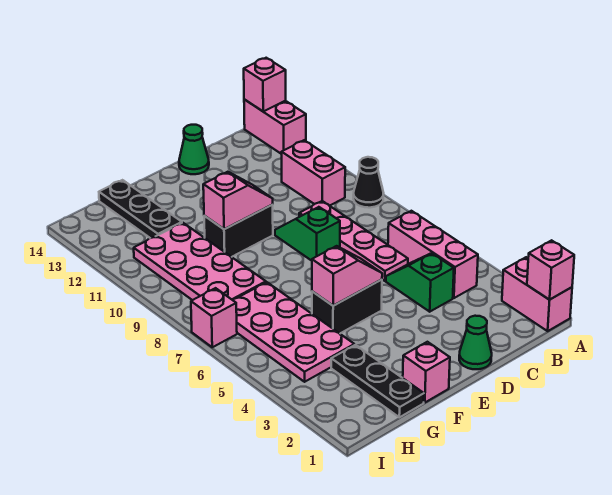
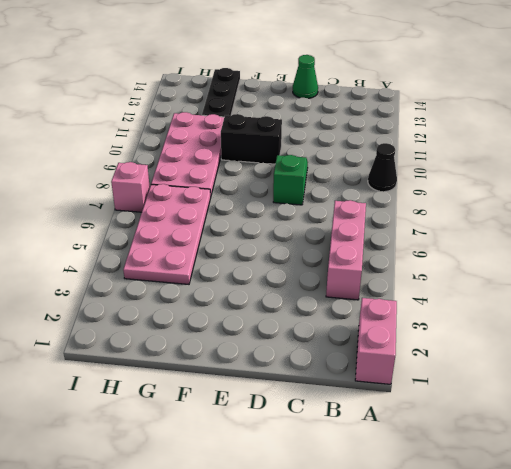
none -> pink brick A13:A14 level 1
none -> pink brick B10:B11 level 1
none -> green slope C4:C5 level 1 top 4

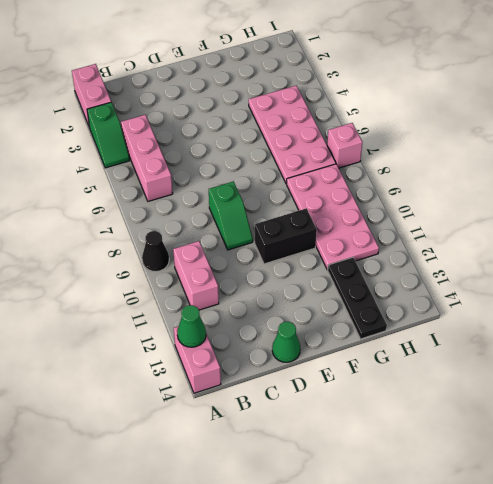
green slope A3:A4 level 1 top 3 -> green slope C4:C5 level 1 top 4
green cone A13 level 2 -> green cone D1 level 1
none -> pink plate C6:C9 level 1
none -> black brick E5:F5 level 1
none -> pink brick F1 level 1

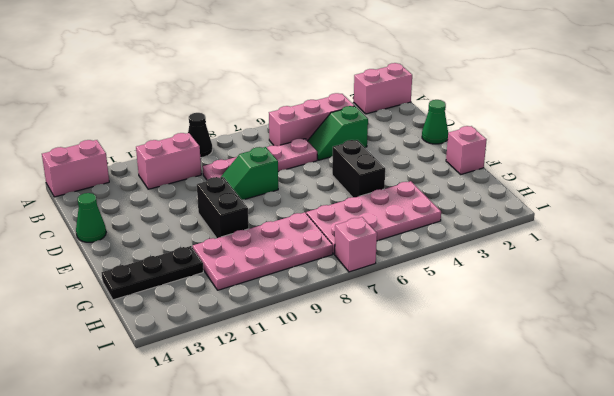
none -> black plate G1:G3 level 1
none -> pink brick A1 level 2
none -> pink brick A14 level 2

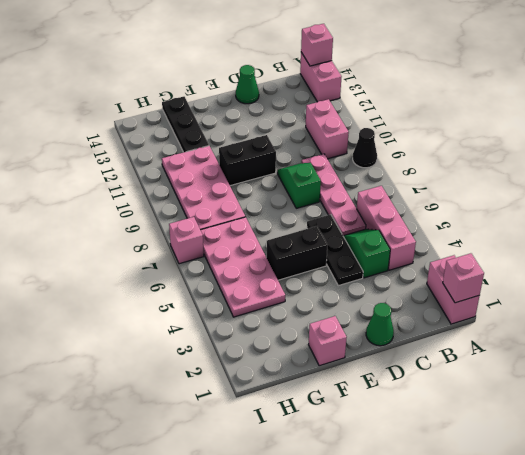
black plate D4:D6 level 1 -> black plate G1:G3 level 1
none -> pink slope E5:F5 level 2 top F
none -> pink slope E10:F10 level 2 top F

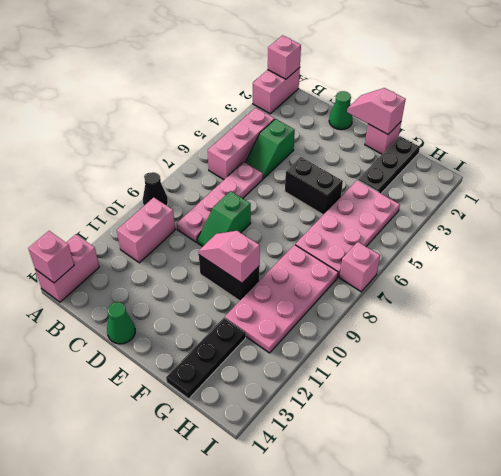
pink slope E1:F1 level 2 top F -> pink slope E5:F5 level 2 top F

